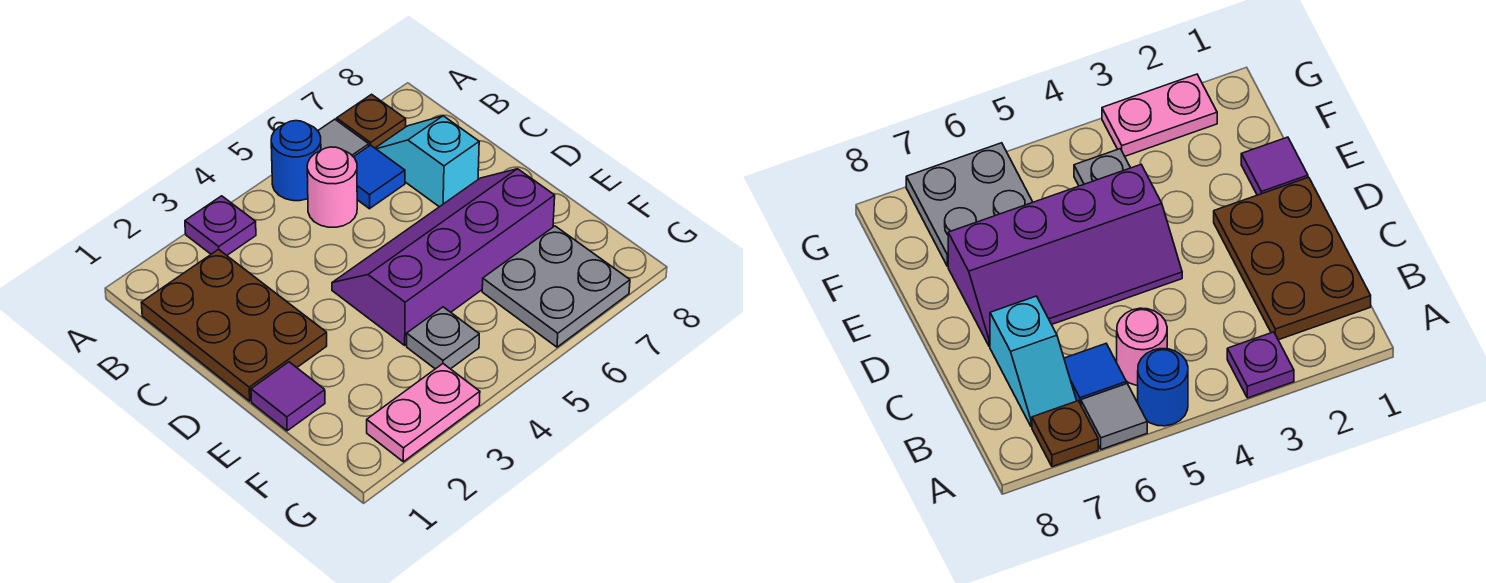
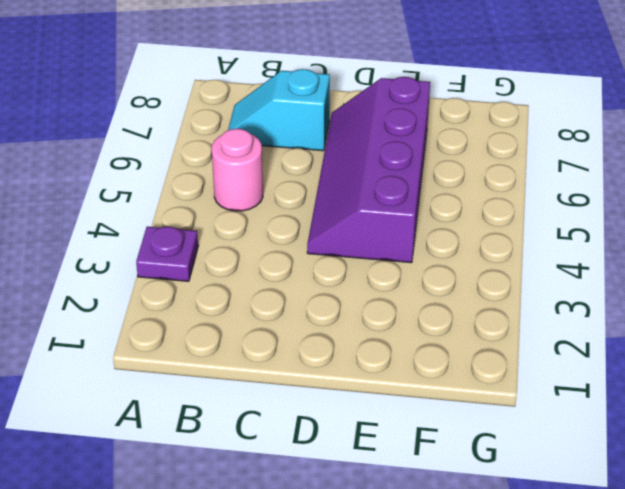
none -> blue round brick A5 level 1
none -> grey tile A6 level 1
none -> brown plate A7 level 1

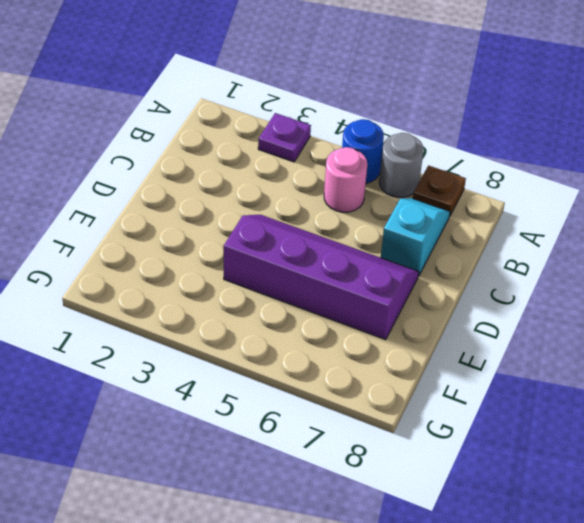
grey round brick A6 level 1 -> grey tile A6 level 1
none -> brown plate B1:D2 level 1
none -> blue tile B6 level 1
none -> purple tile E1 level 1

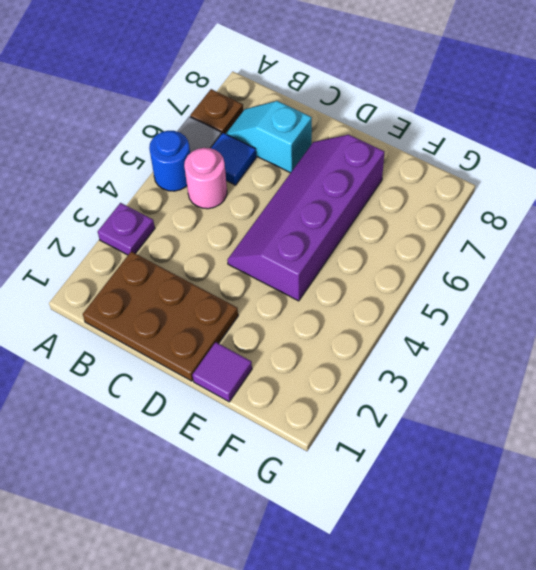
none -> grey plate F4 level 1
none -> grey plate F6:G7 level 1
none -> pink plate G2:G3 level 1

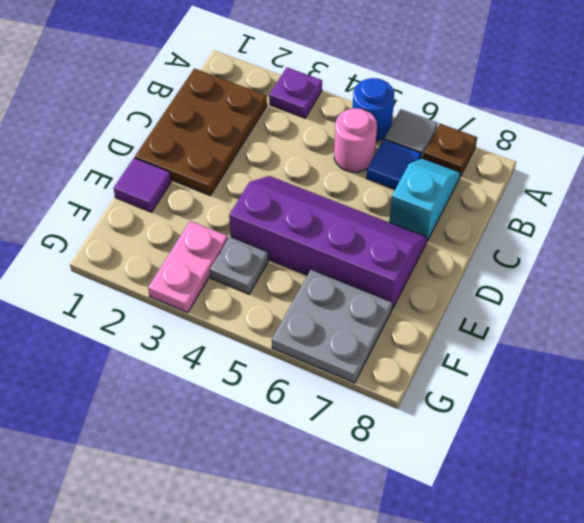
pink plate F3:G3 level 1 -> pink plate G2:G3 level 1

